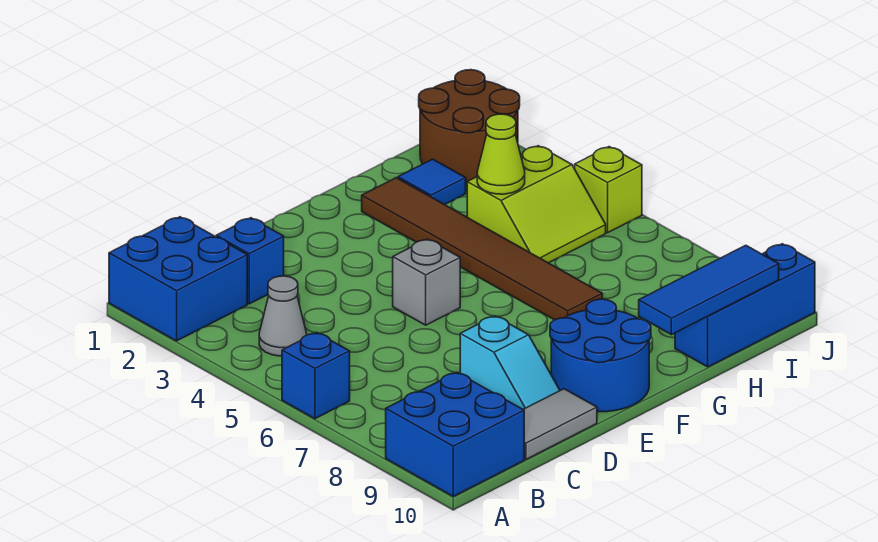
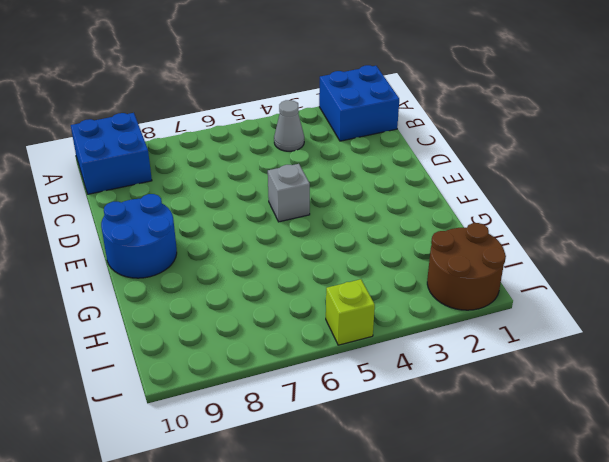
none -> blue brick A6 level 1
none -> blue brick C2 level 1
none -> grey tile C10:D10 level 1

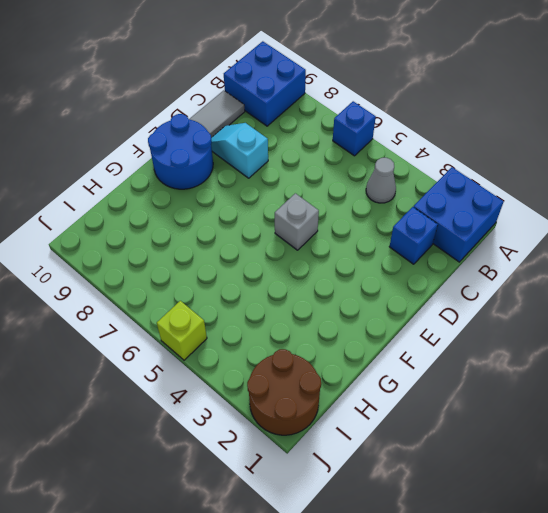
none -> brown tile G2:G7 level 1
none -> blue tile H2 level 1
none -> lime slope H4:I5 level 1 top 4

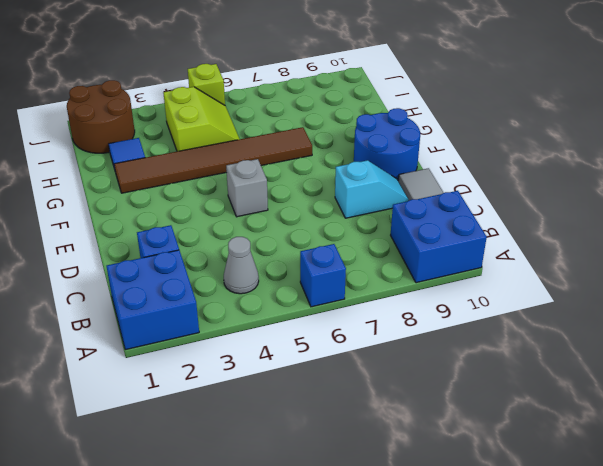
none -> blue brick H10:J10 level 1
none -> blue tile G10:I10 level 2
none -> lime cone H4 level 2

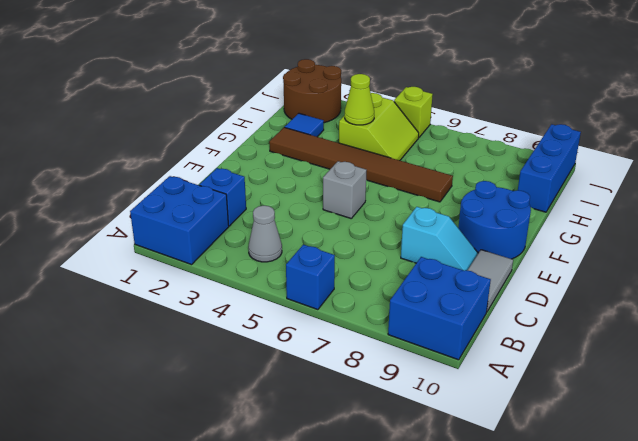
none -> blue tile G10:I10 level 2

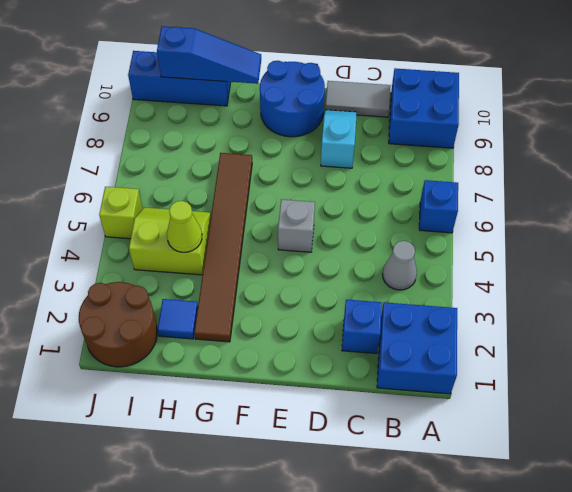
blue slope G10:I10 level 2 top I -> blue tile G10:I10 level 2

